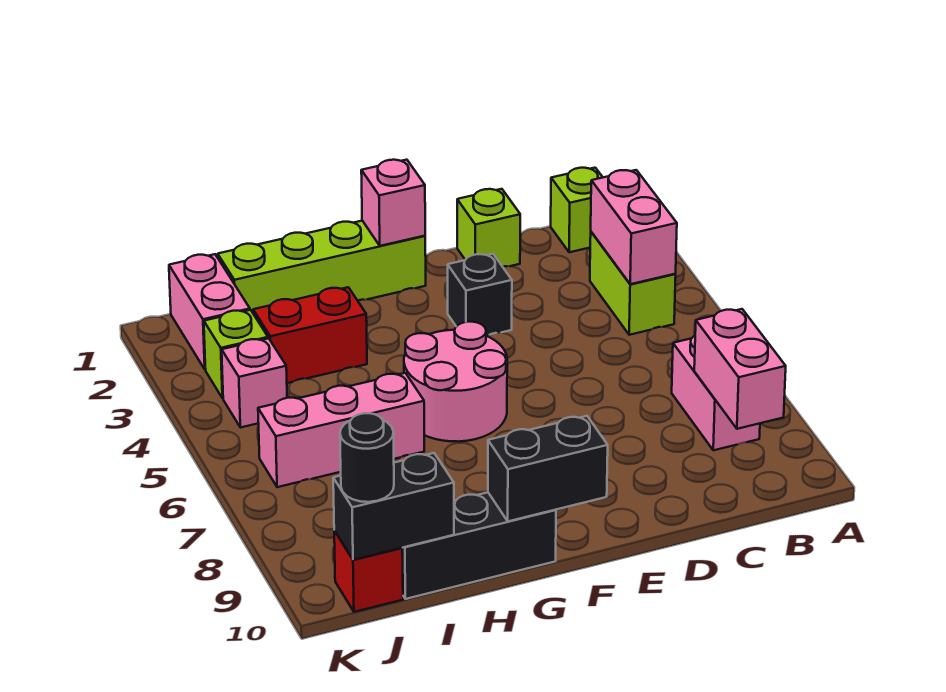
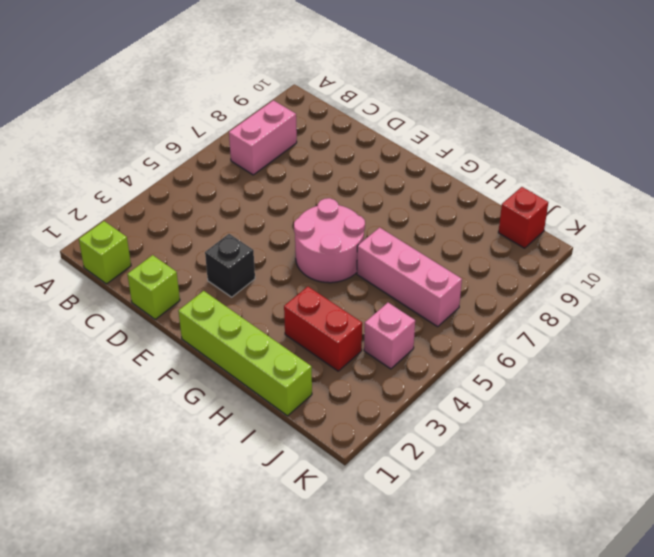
none -> lime brick B3:B4 level 1
none -> black brick G10:I10 level 1
none -> pink brick J1:J2 level 1

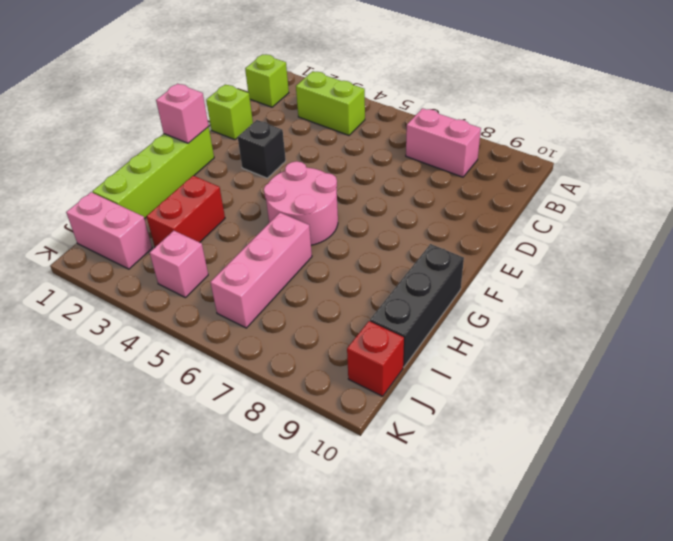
none -> lime brick J3 level 1
none -> pink brick B3:B4 level 2
none -> pink brick B8:B9 level 2

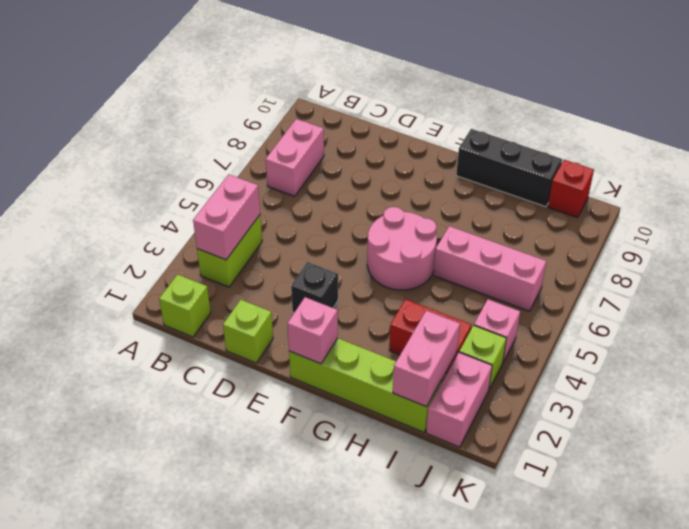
pink brick I1:I2 level 2 -> pink brick B8:B9 level 2
none -> black brick F10:G10 level 2
none -> black brick I10:J10 level 2
none -> black round brick J10 level 3

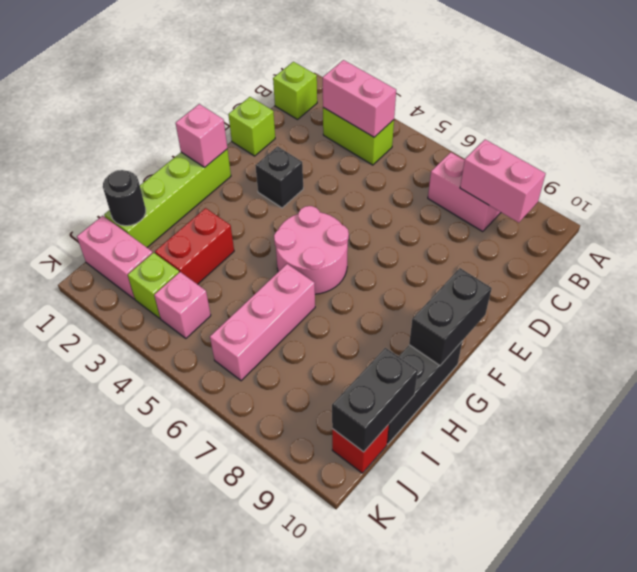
black round brick I1 level 2 -> black round brick J10 level 3

